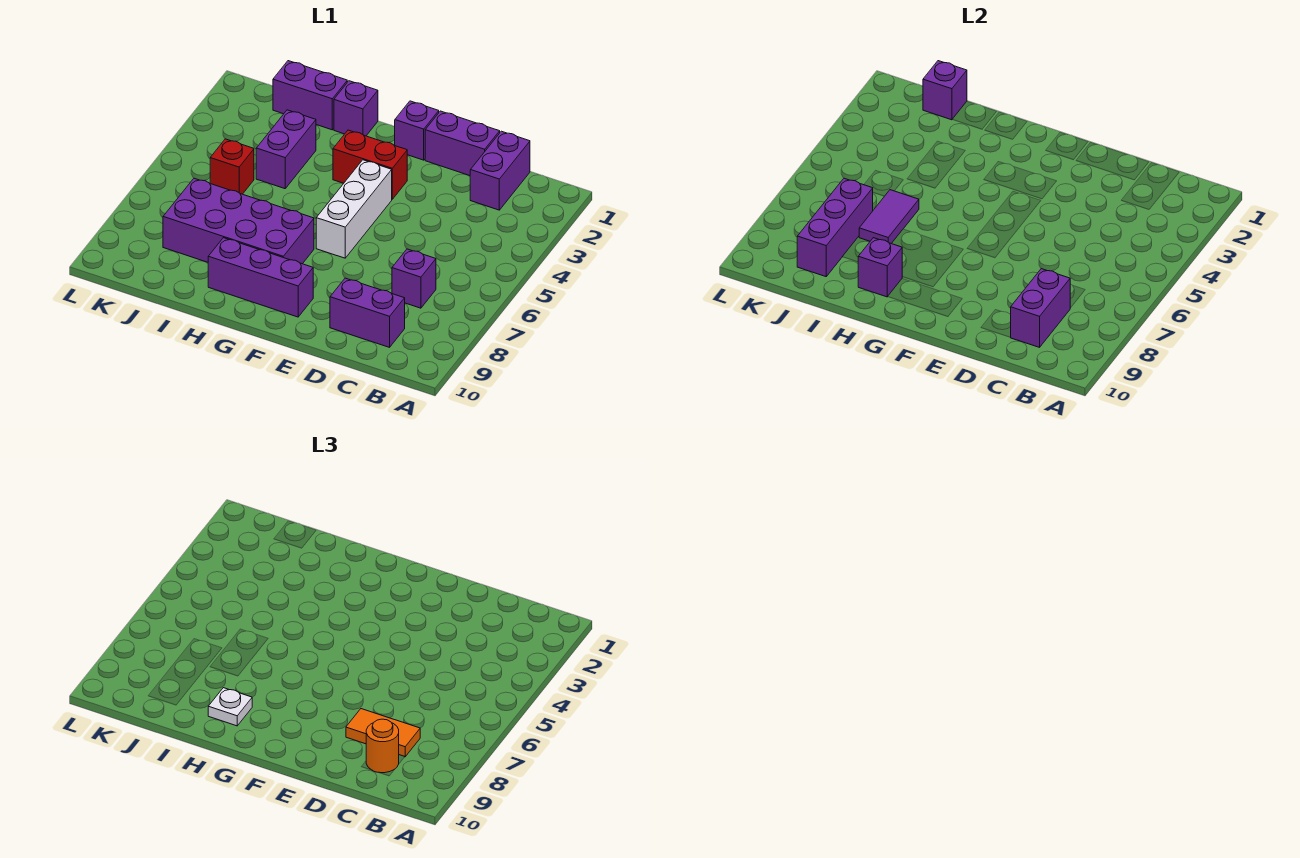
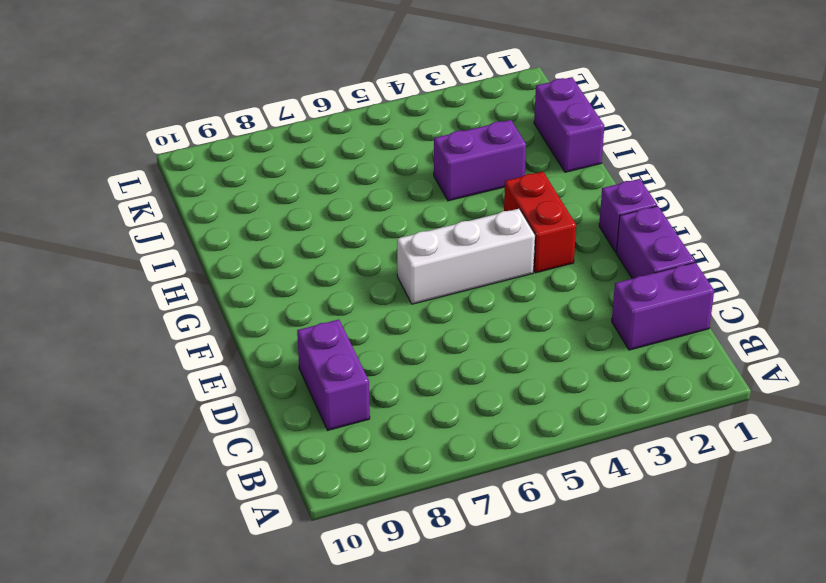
none -> purple brick C7 level 1
none -> purple brick F9:H9 level 1
none -> purple brick G7:J8 level 1

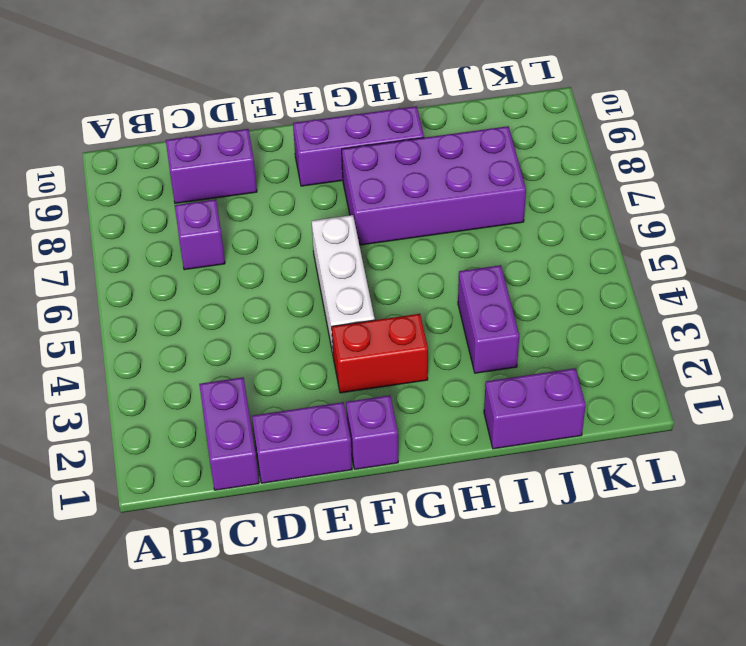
none -> purple brick H1 level 1
none -> red brick J5 level 1
none -> purple brick C8:C9 level 2

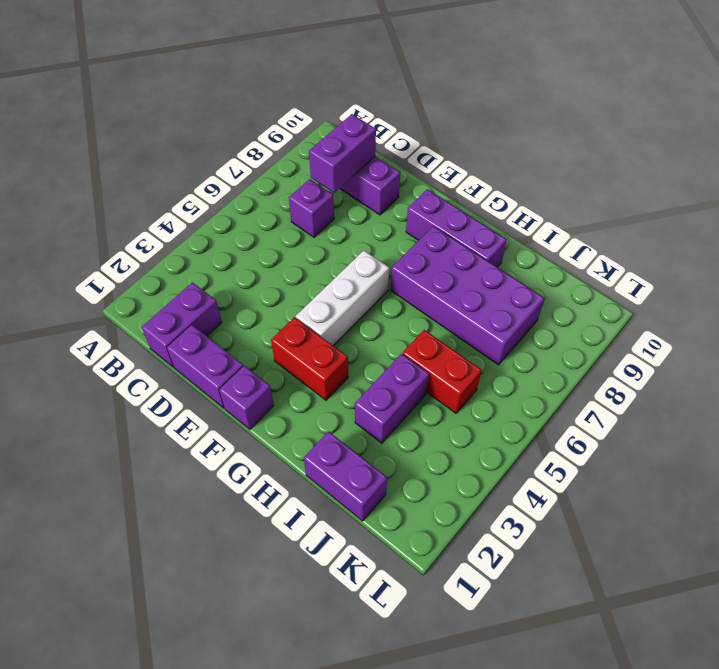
red brick I5:J5 level 1 -> red brick J5 level 1
none -> purple brick H1 level 1
none -> purple brick H9 level 2
none -> purple tile I6:I7 level 2

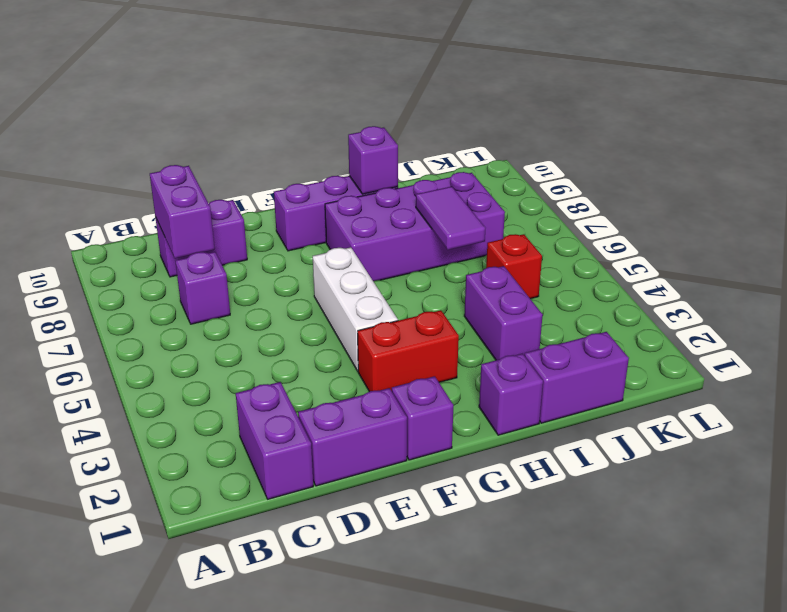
none -> purple brick J1 level 2
none -> purple brick J7:J9 level 2
none -> orange tile C8:D8 level 3

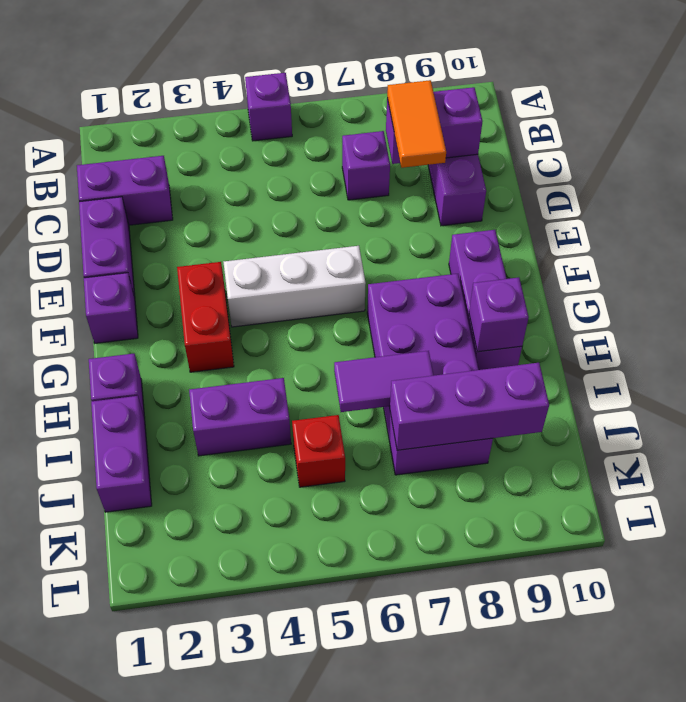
purple brick A5 level 1 -> purple brick J1 level 2
none -> orange round brick C9 level 3
none -> white plate H9 level 3

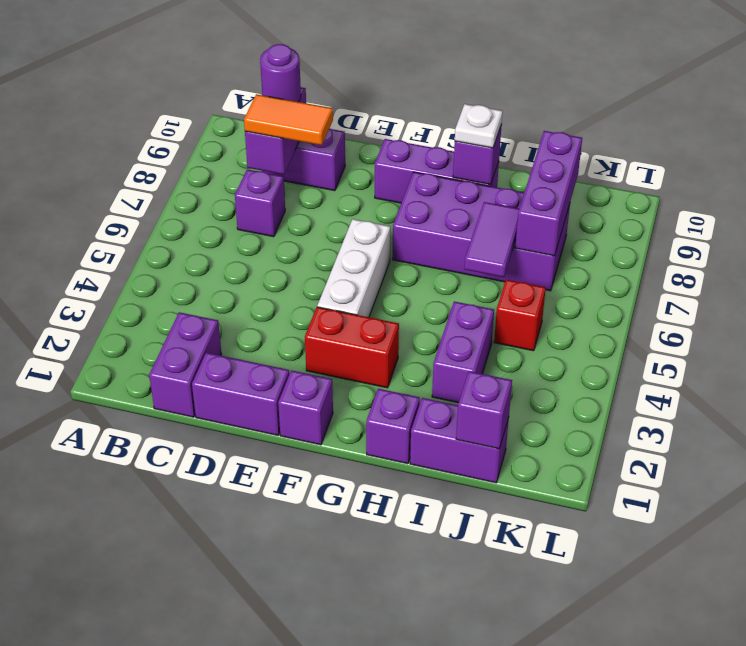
purple round brick C9 level 3 -> orange round brick C9 level 3

